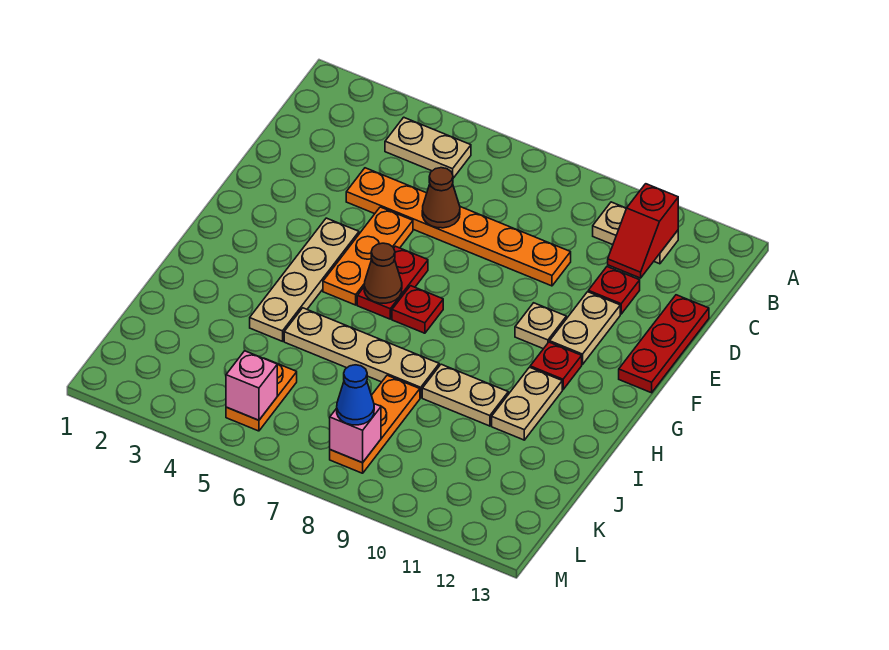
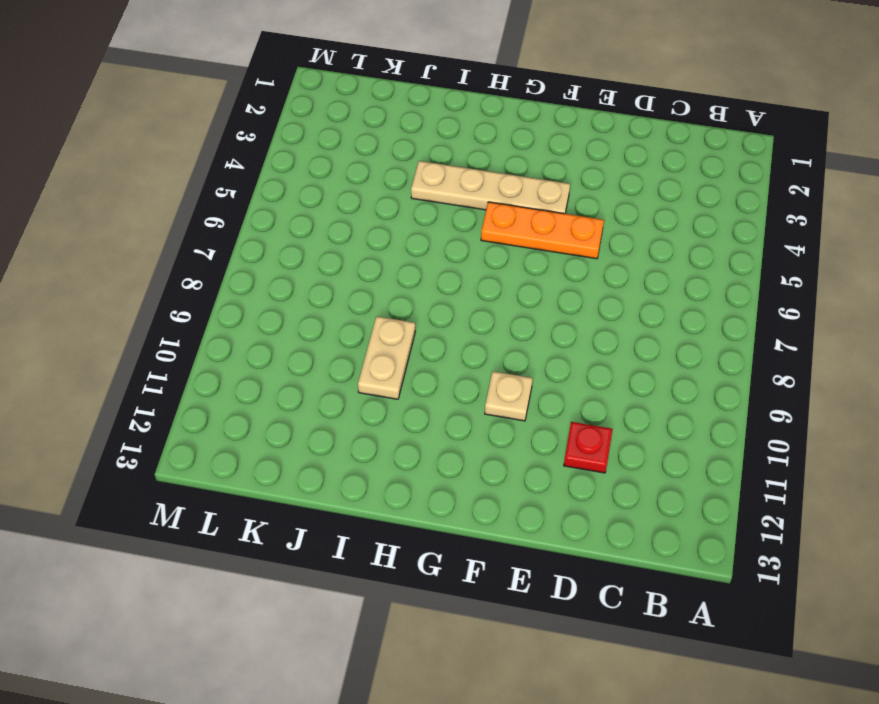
none -> tan plate B4:B5 level 1
none -> tan plate B10:B11 level 1
none -> orange plate D4:D9 level 1

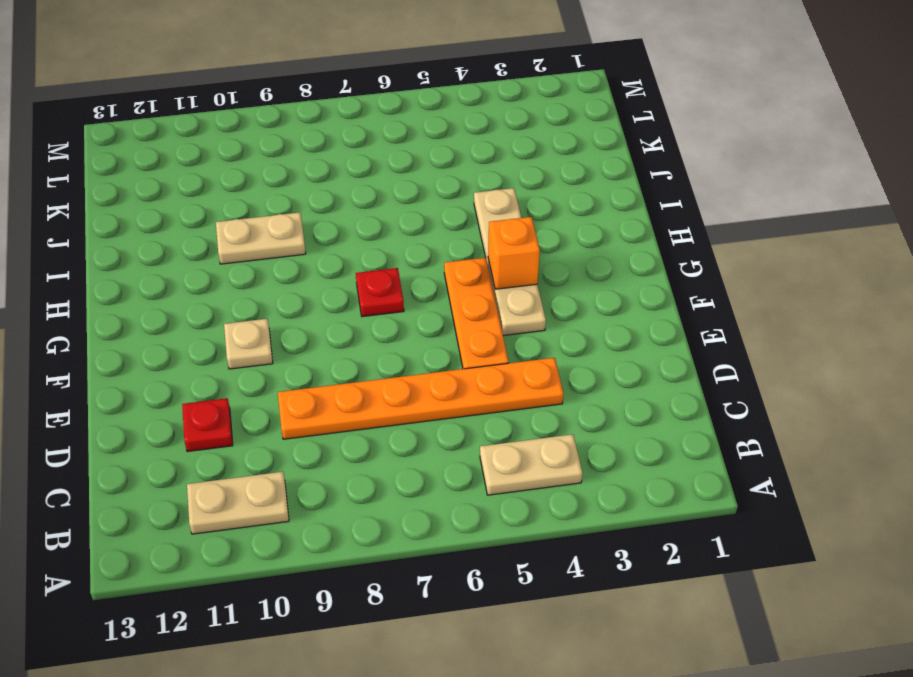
orange brick G4 level 2 -> none
none -> red plate D13:F13 level 1
none -> tan plate E11:F11 level 1
none -> red plate F6:G6 level 1

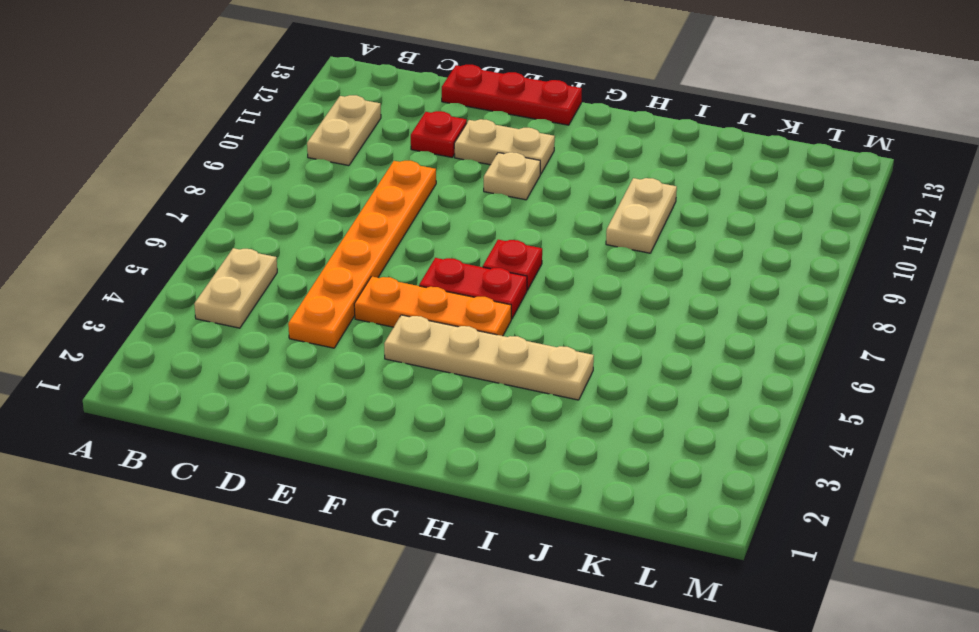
none -> red plate G11 level 1
none -> tan plate H11:I11 level 1
none -> tan plate I5:I8 level 1

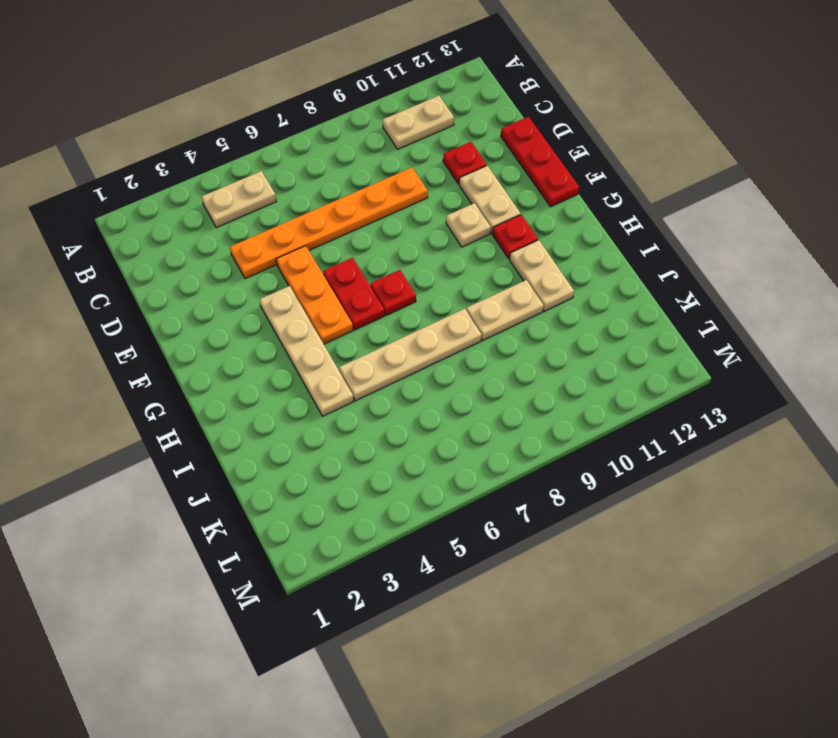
none -> orange plate J8:L8 level 1
none -> orange plate K5:L5 level 1
none -> red slope B11:C11 level 2 top B

